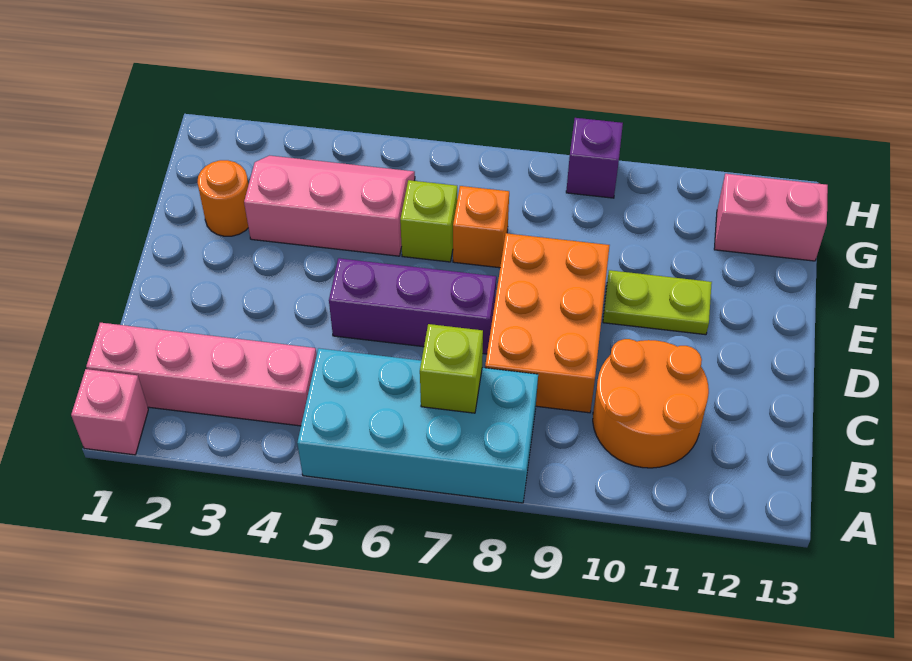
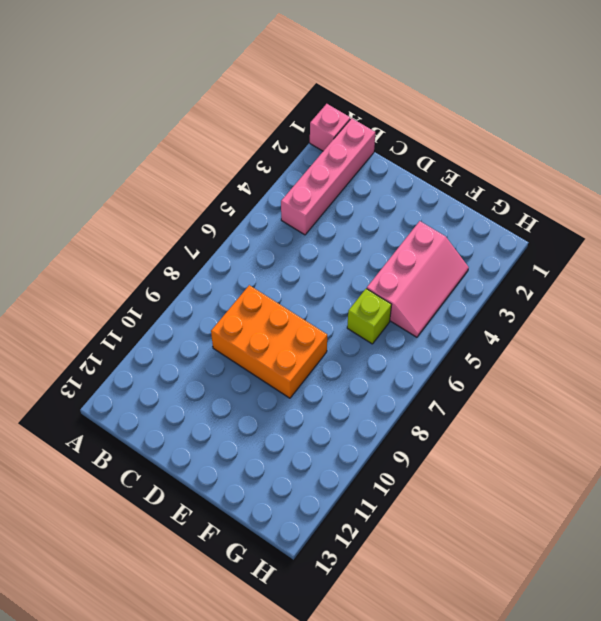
none -> cyan brick A5:B8 level 1
none -> orange round brick B10:C11 level 1
none -> purple brick D5:D7 level 1

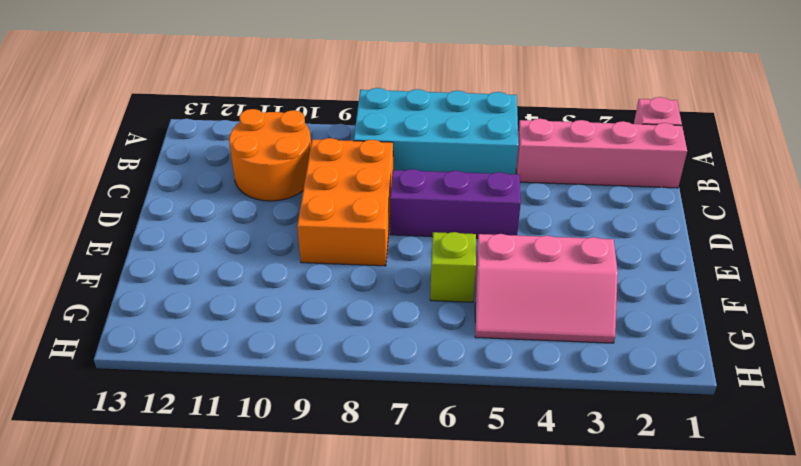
none -> lime plate E10:E11 level 1
none -> orange round brick F2 level 1
none -> orange brick F7 level 1

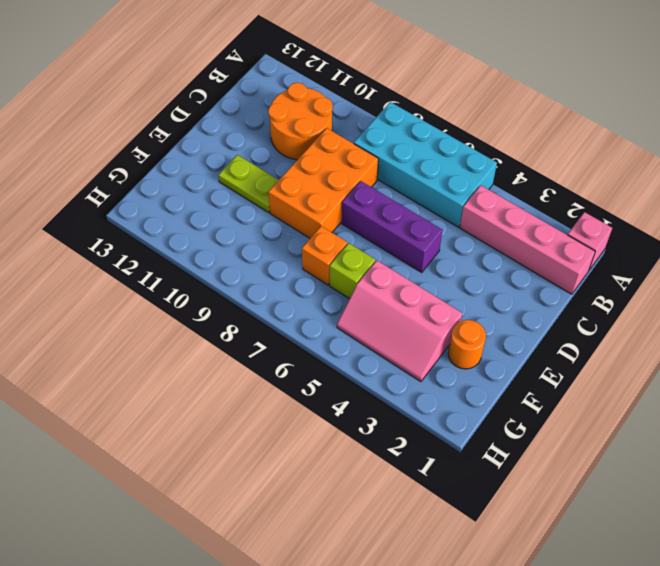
none -> pink brick G12:G13 level 1
none -> purple brick H9 level 1
none -> lime brick B7 level 2

